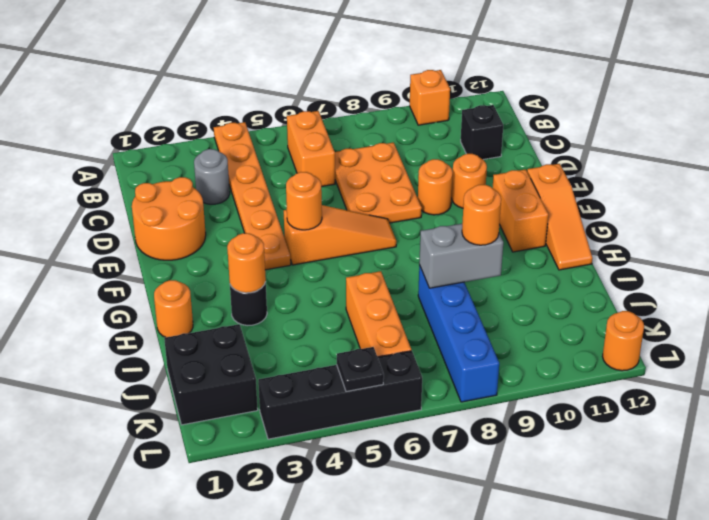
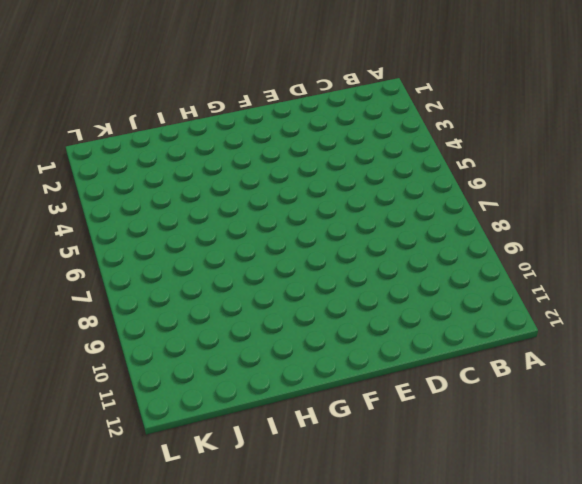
none -> orange plate A4:F4 level 1
none -> orange brick A10 level 1
none -> orange brick B6:C6 level 1

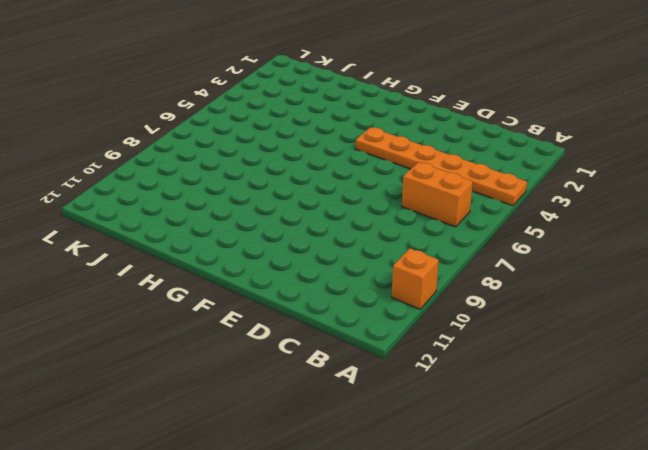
none -> grey round brick C3 level 1
none -> orange plate C7:E8 level 1
none -> black brick C11 level 1

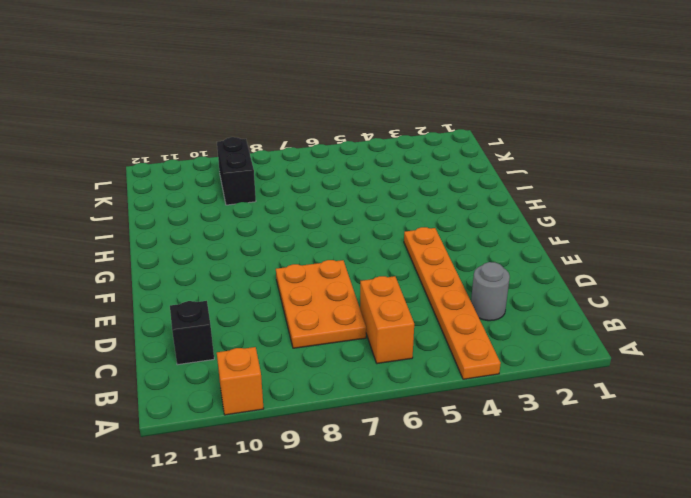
black brick J9:K9 level 1 -> none
none -> orange round brick D1:E2 level 1
none -> orange round brick E9 level 1
none -> orange round brick E10 level 1

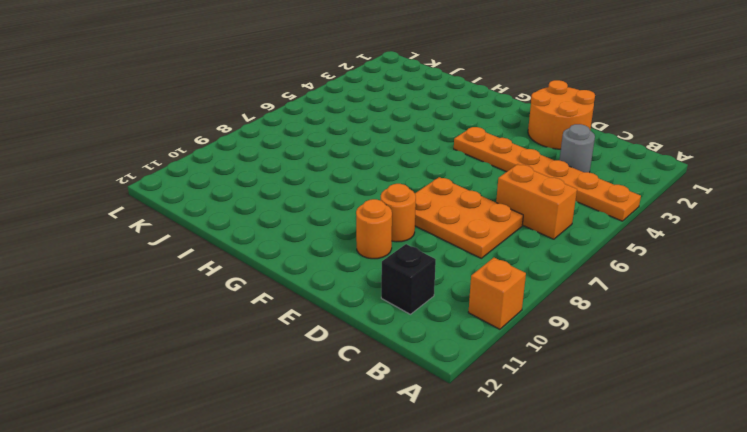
none -> orange slope F5:F7 level 1 top 5
none -> orange brick F11:G11 level 1
none -> orange slope F12:H12 level 1 top F

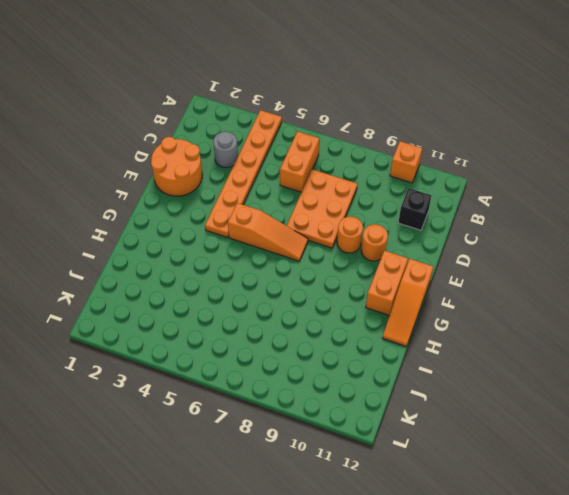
none -> orange round brick H1 level 1
none -> black round brick H3 level 1
none -> orange brick I6:K6 level 1

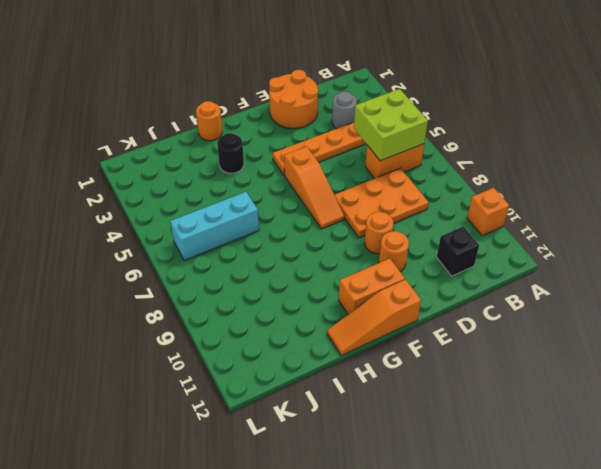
lime brick B5:C6 level 2 -> none
cyan brick I6:K6 level 1 -> orange brick I6:K6 level 1
none -> blue brick I8:L8 level 1
none -> black brick J1:K2 level 1
none -> black brick L3:L6 level 1

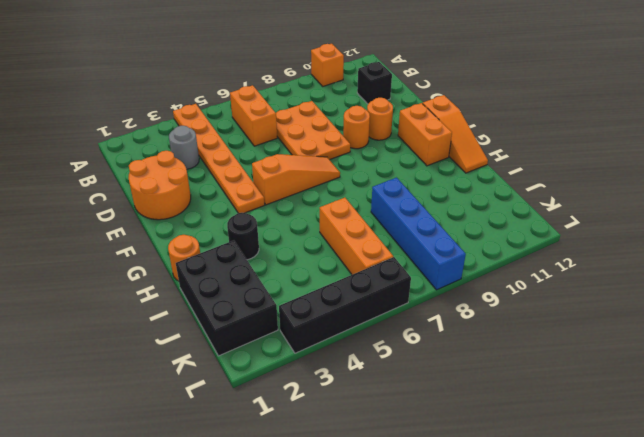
black brick I1:K2 level 1 -> black brick J1:K2 level 1
none -> orange round brick L12 level 1
none -> orange round brick F5 level 2
none -> orange round brick H3 level 2

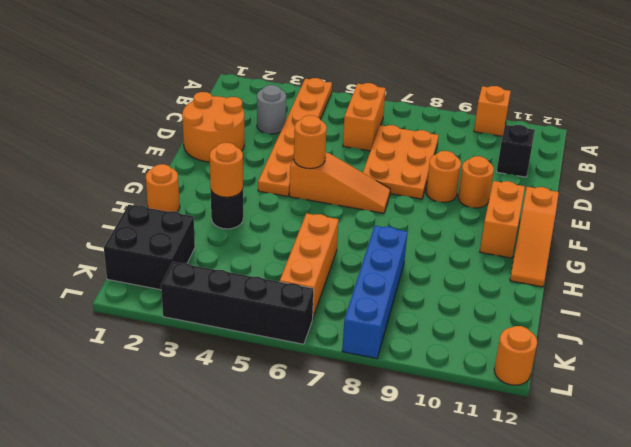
none -> grey brick I8:I9 level 2
none -> black plate L5 level 2
none -> orange round brick I9 level 3

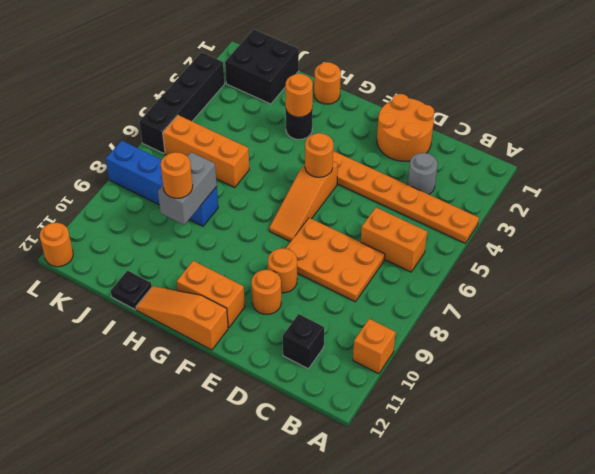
black plate I12 level 1 -> black plate L5 level 2

